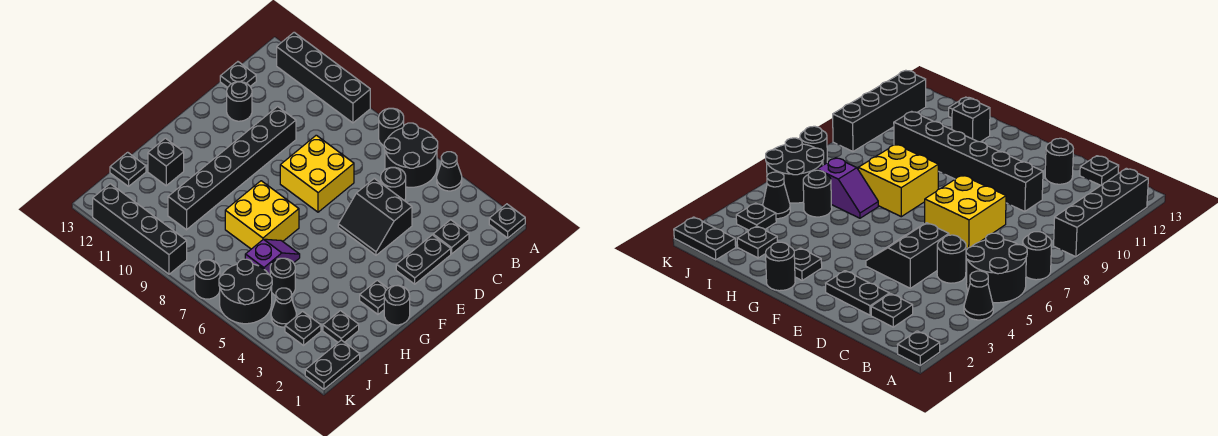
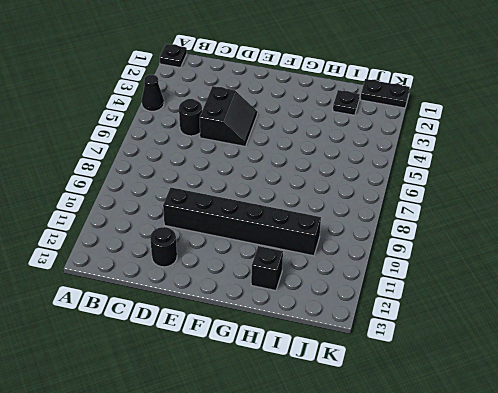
none -> black round brick A5:B6 level 1
none -> black round brick A7 level 1
none -> black brick A9:A12 level 1

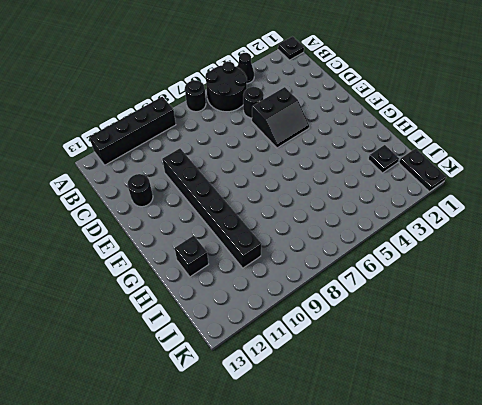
none -> black plate C2 level 1
none -> black plate C13 level 1
none -> black plate D2:E2 level 1

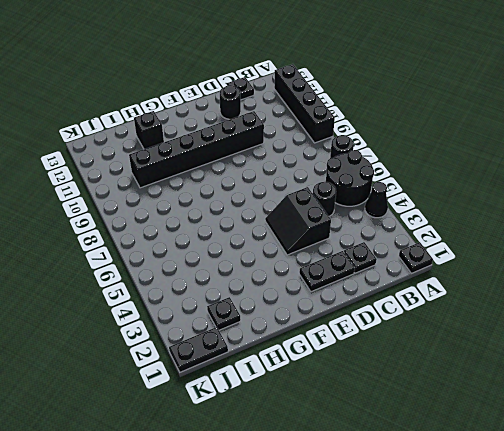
none -> yellow brick D7:E8 level 1
none -> black round brick G1 level 1
none -> black plate G2 level 1

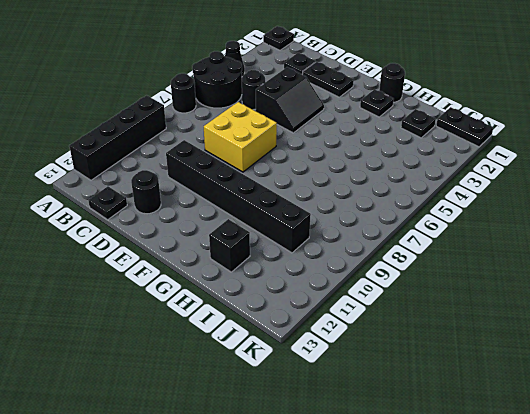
none -> yellow brick G7:H8 level 1
none -> purple slope H6:I6 level 1 top I
none -> black round brick I5 level 1

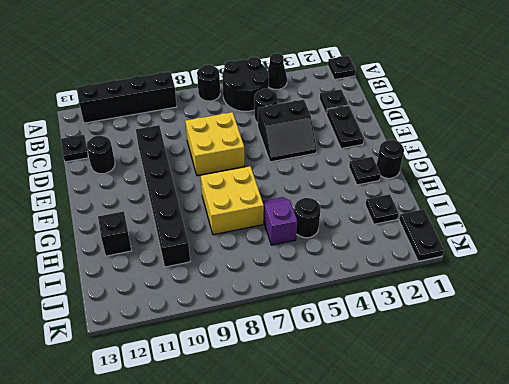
none -> black plate I13 level 1
none -> black plate J3 level 1
none -> black cone J4 level 1

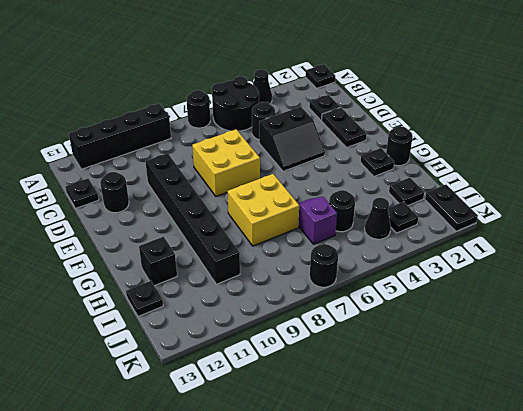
none -> black round brick J5:K6 level 1
none -> black brick K9:K12 level 1

